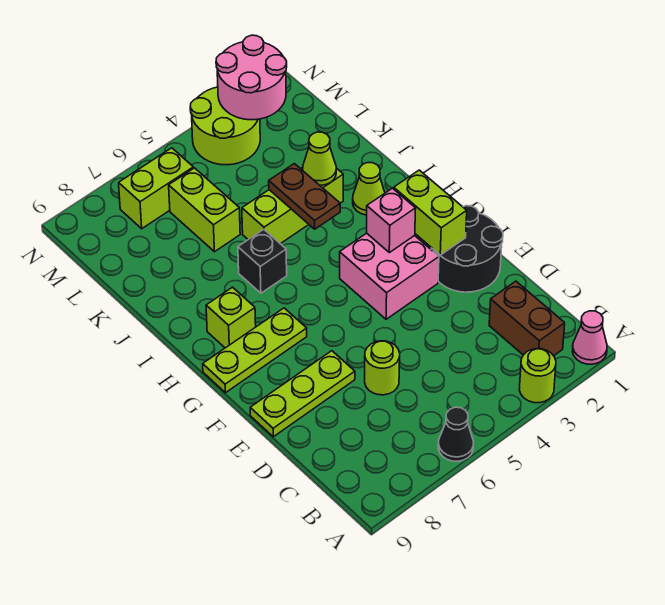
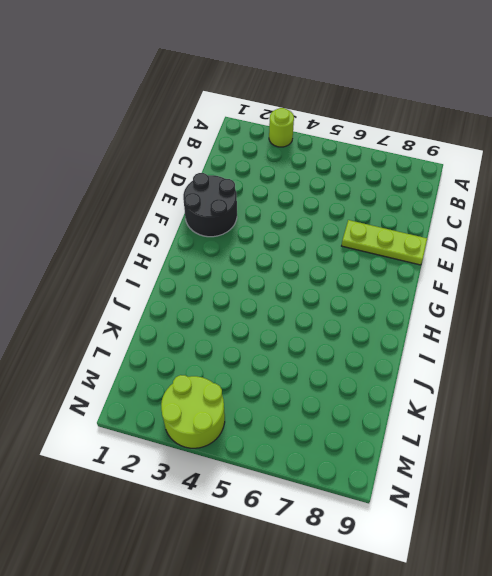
none -> pink cone A1 level 1
none -> black cone A6 level 1
none -> brown brick B2:C2 level 1

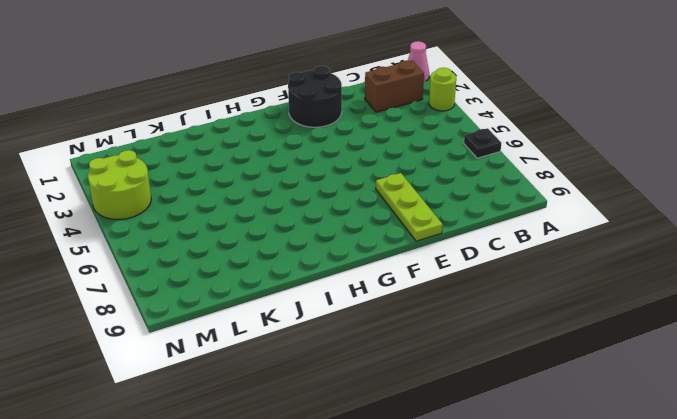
black plate A6 level 1 -> black cone A6 level 1
none -> lime round brick D6 level 1
none -> pink brick F3:G4 level 1
none -> lime plate G7:G9 level 1

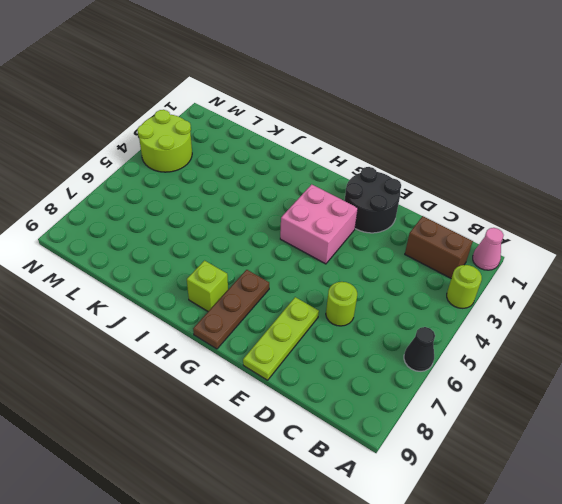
brown plate G7:G9 level 1 -> lime plate G7:G9 level 1
none -> lime cone I2 level 1
none -> black brick I6 level 1
none -> lime brick J3:J5 level 1

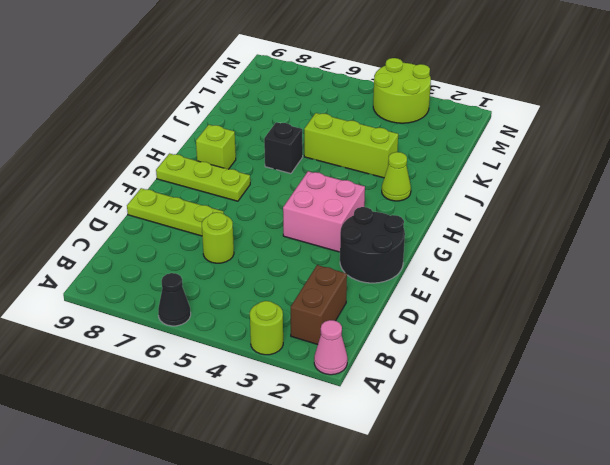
none -> lime brick K6:L6 level 1
none -> lime brick M6:M7 level 1
none -> lime brick F2:G2 level 2

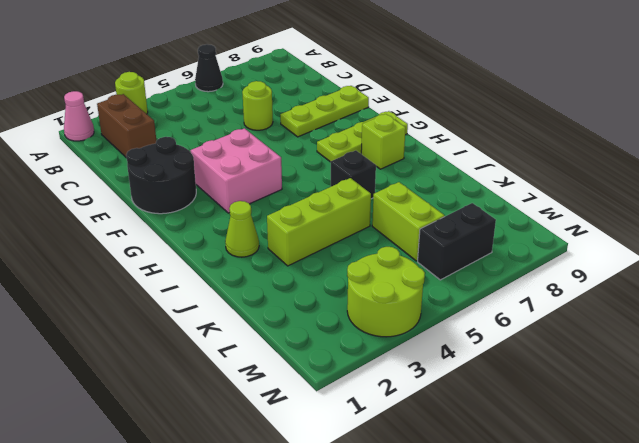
black brick M6:M7 level 1 -> lime brick M6:M7 level 1
none -> lime brick F2:G2 level 2
none -> pink brick G3 level 2
none -> brown plate I4:J4 level 2

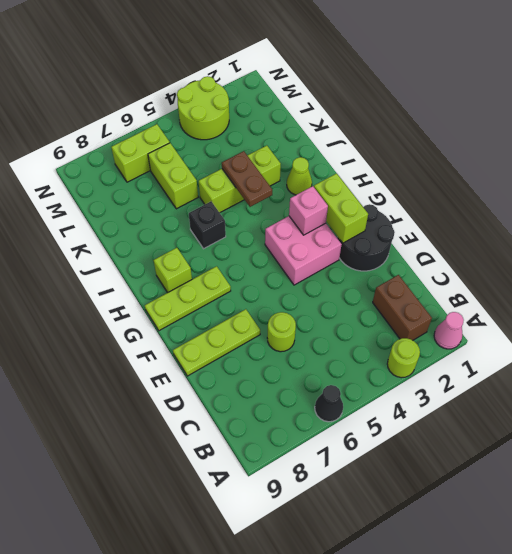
none -> lime cone J3 level 2
none -> pink round brick M2:N3 level 2

